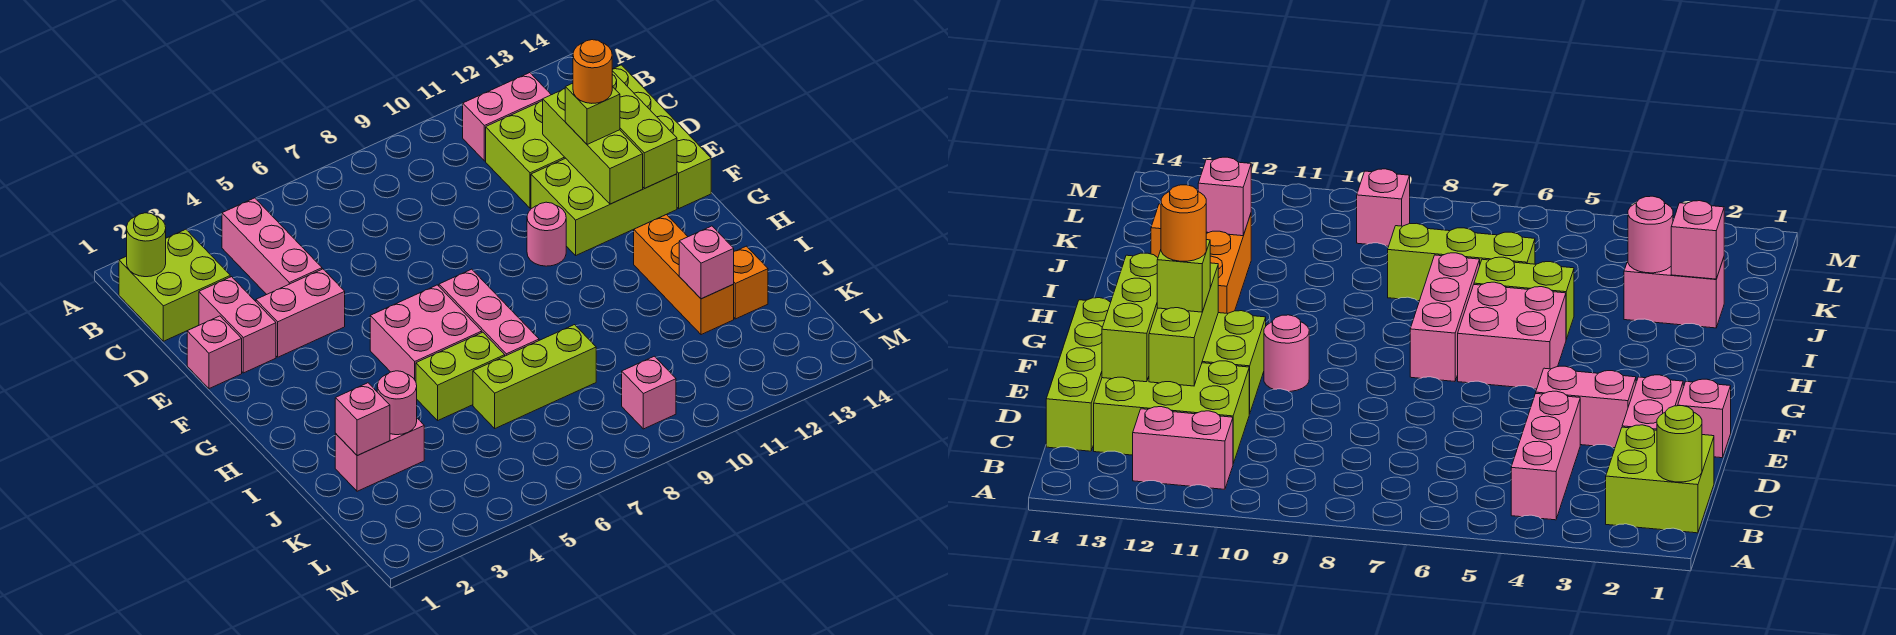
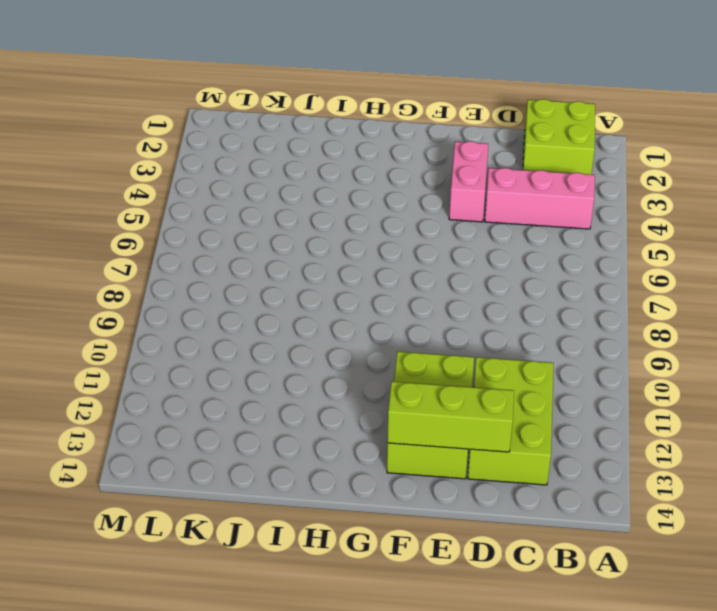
none -> pink brick B11:B12 level 1
none -> lime brick C14:F14 level 1
none -> pink brick D2:E2 level 1

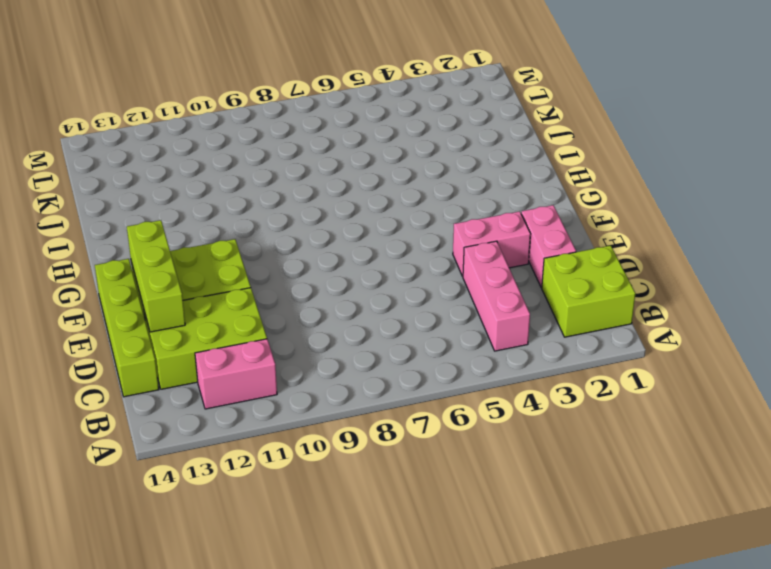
none -> pink brick E1 level 1
none -> pink round brick F10 level 1
none -> pink brick G5:H6 level 1

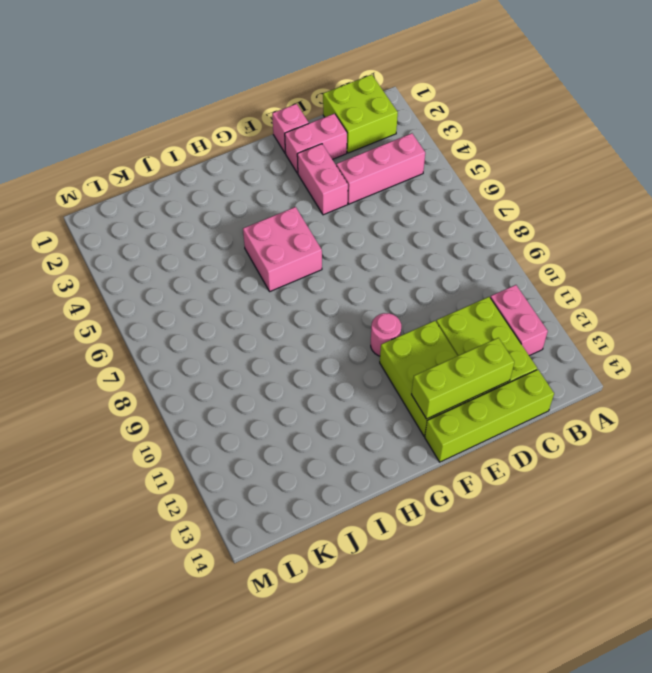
none -> pink brick G7:I7 level 1
none -> orange brick H12:J12 level 1
none -> lime brick I5:I6 level 1

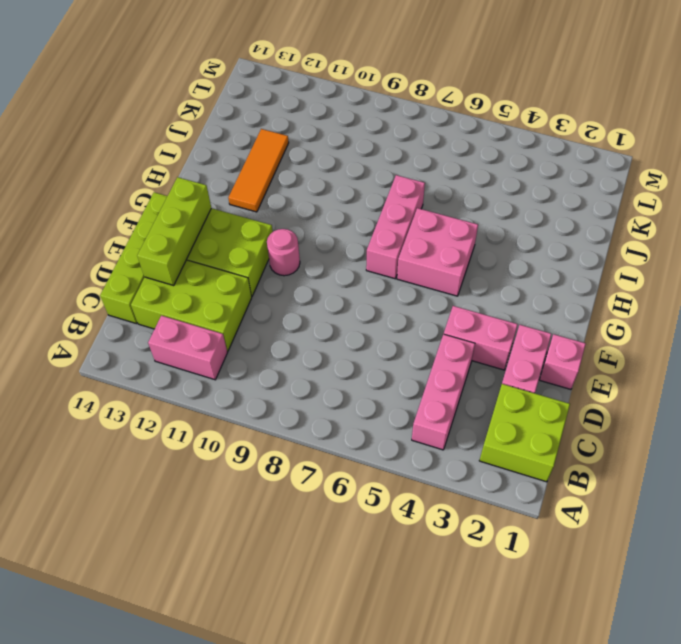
orange tile H12:J12 level 1 -> orange brick H12:J12 level 1
none -> lime brick I5:I6 level 1
none -> pink brick J2:J3 level 1
none -> lime brick J6:J8 level 1

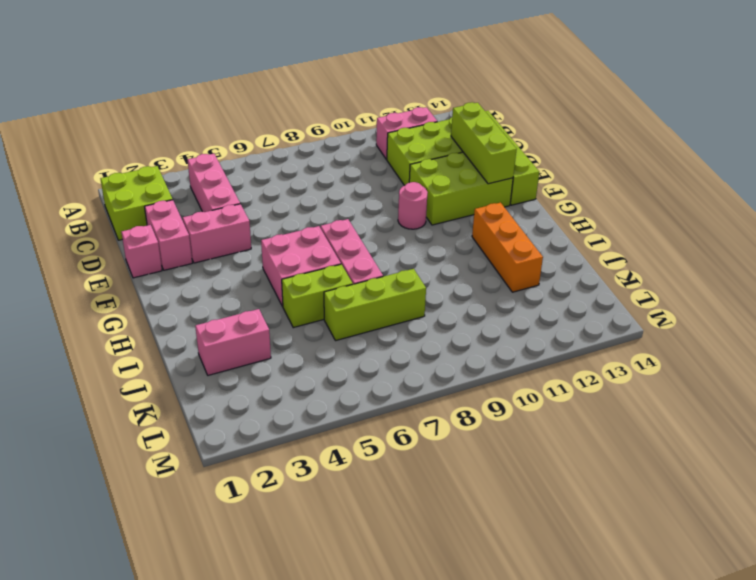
none -> orange brick J13 level 1
none -> pink brick L9 level 1
none -> lime round brick B1 level 2

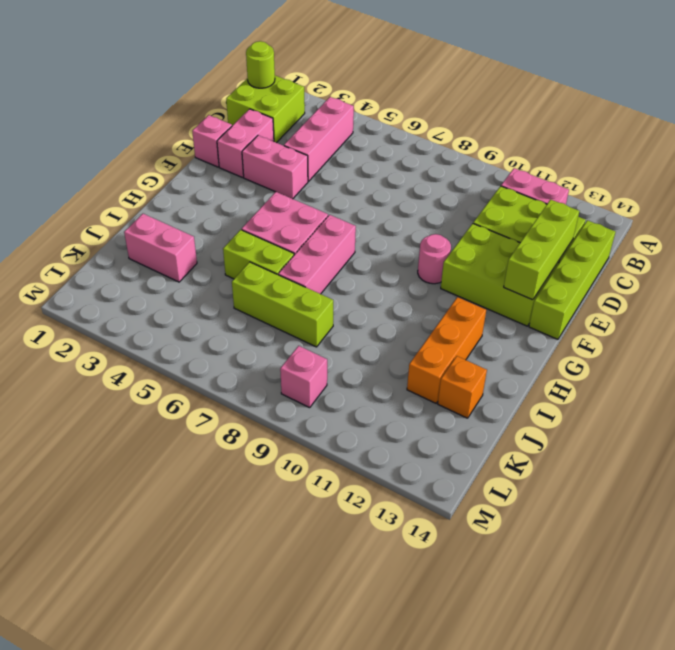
none -> lime brick D12:F12 level 2
none -> pink brick J2 level 2
none -> pink round brick J3 level 2

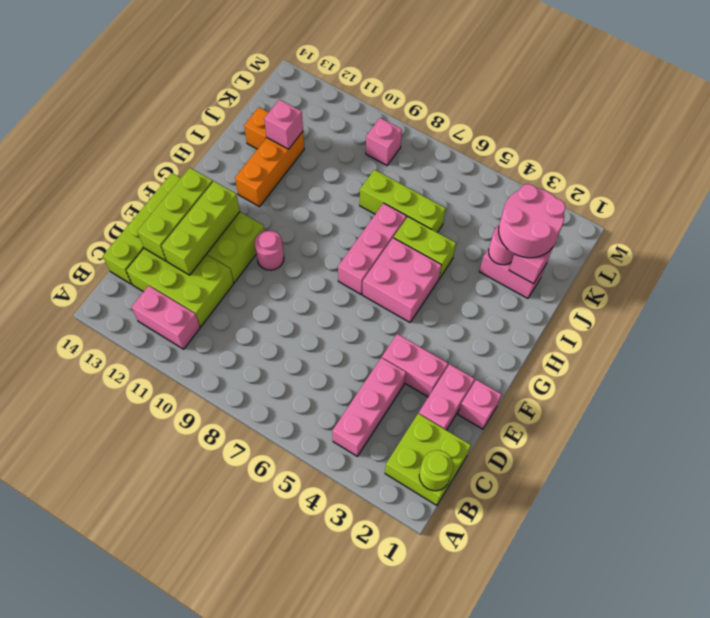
pink round brick J2:K3 level 3 -> none
none -> lime brick E12 level 3
none -> orange round brick E12 level 4

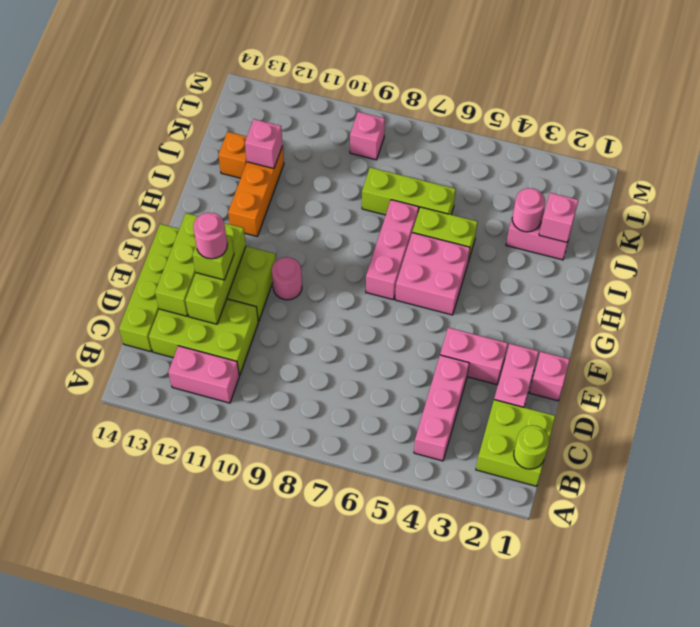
pink round brick E12 level 4 -> orange round brick E12 level 4

